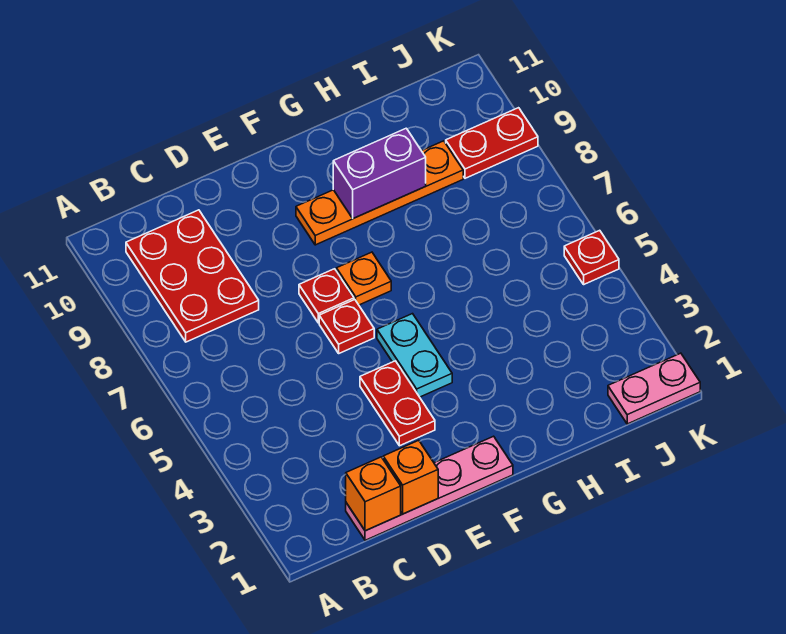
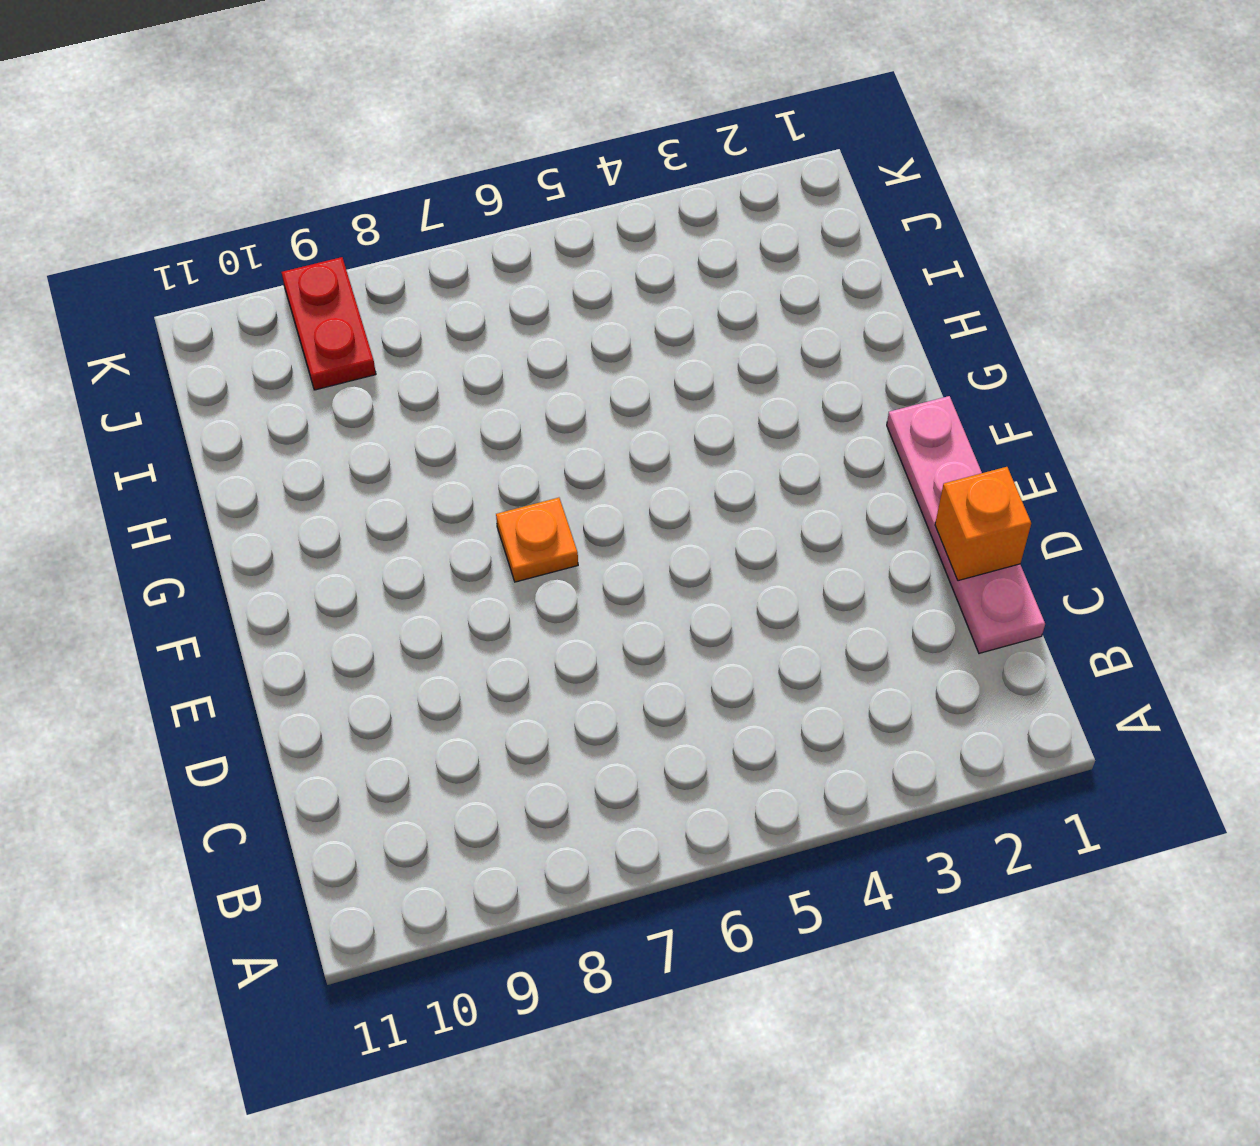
none -> red plate B8:C10 level 1
none -> red plate E3:E4 level 1
none -> red plate E6 level 1

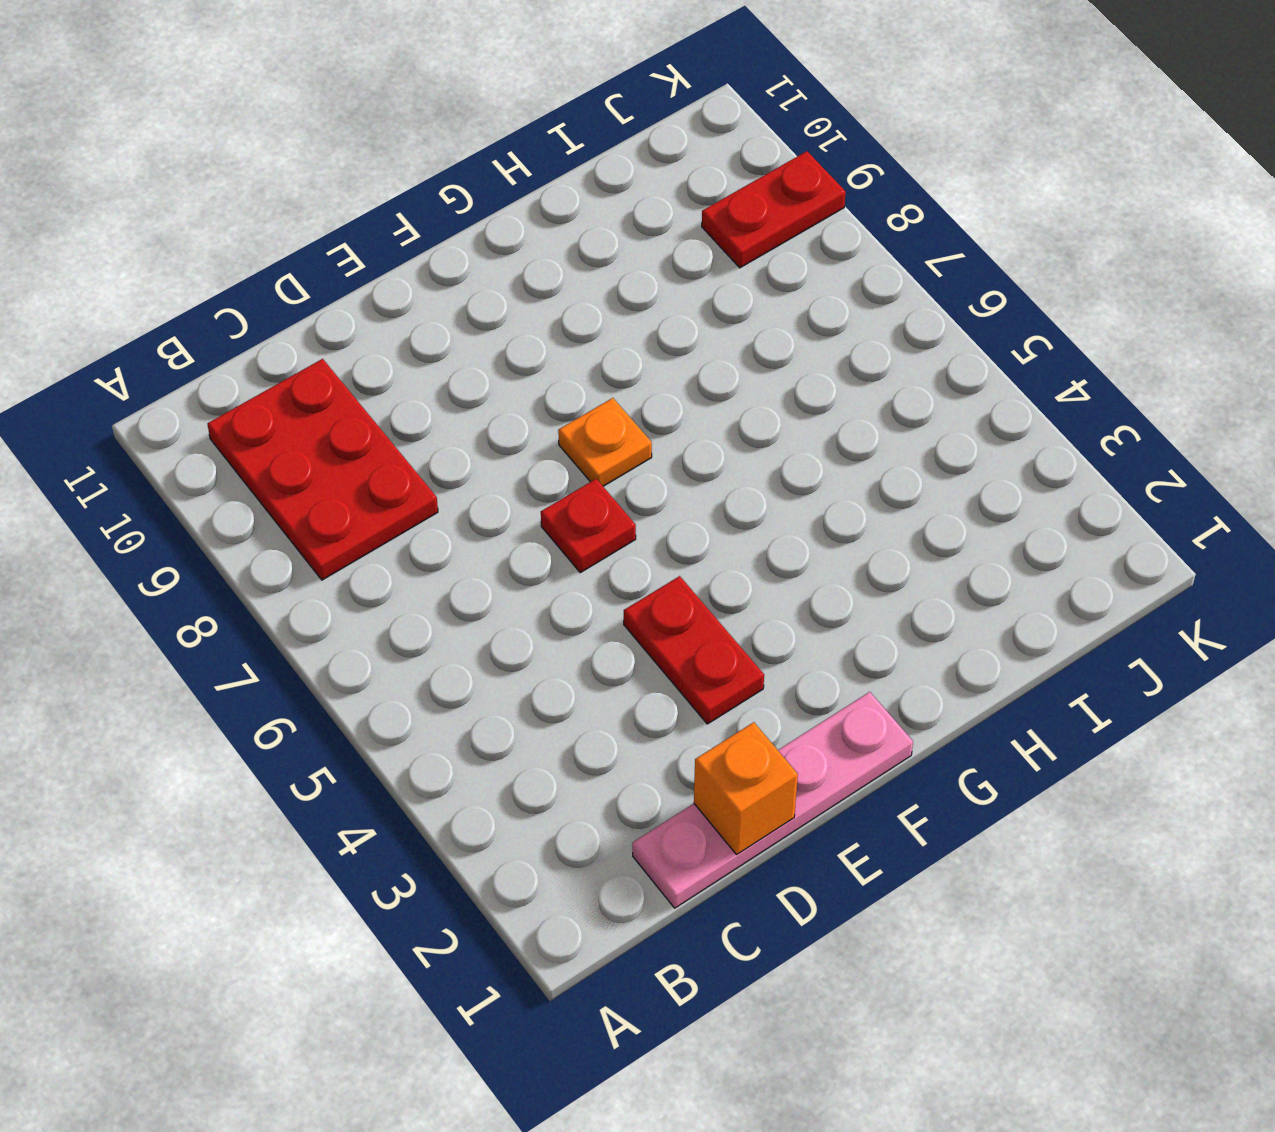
none -> red plate E7 level 1
none -> cyan plate F4:F5 level 1
none -> orange plate F9:I9 level 1

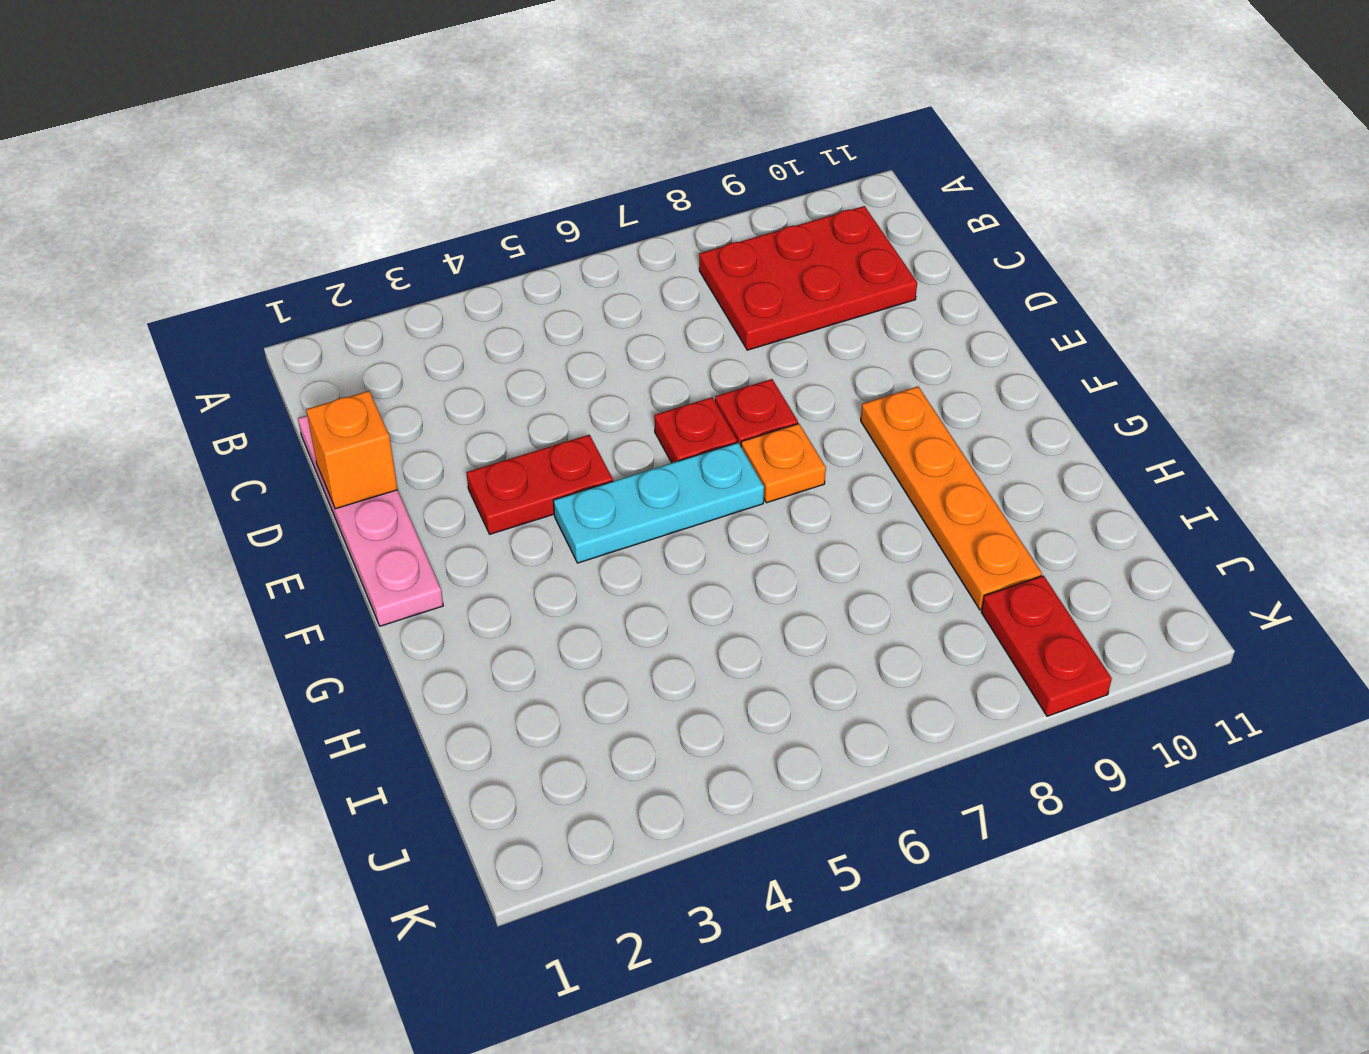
cyan plate F4:F6 level 1 -> cyan plate F4:F5 level 1
none -> pink plate J1:K1 level 1
none -> red plate K5 level 1
none -> orange brick C1 level 2

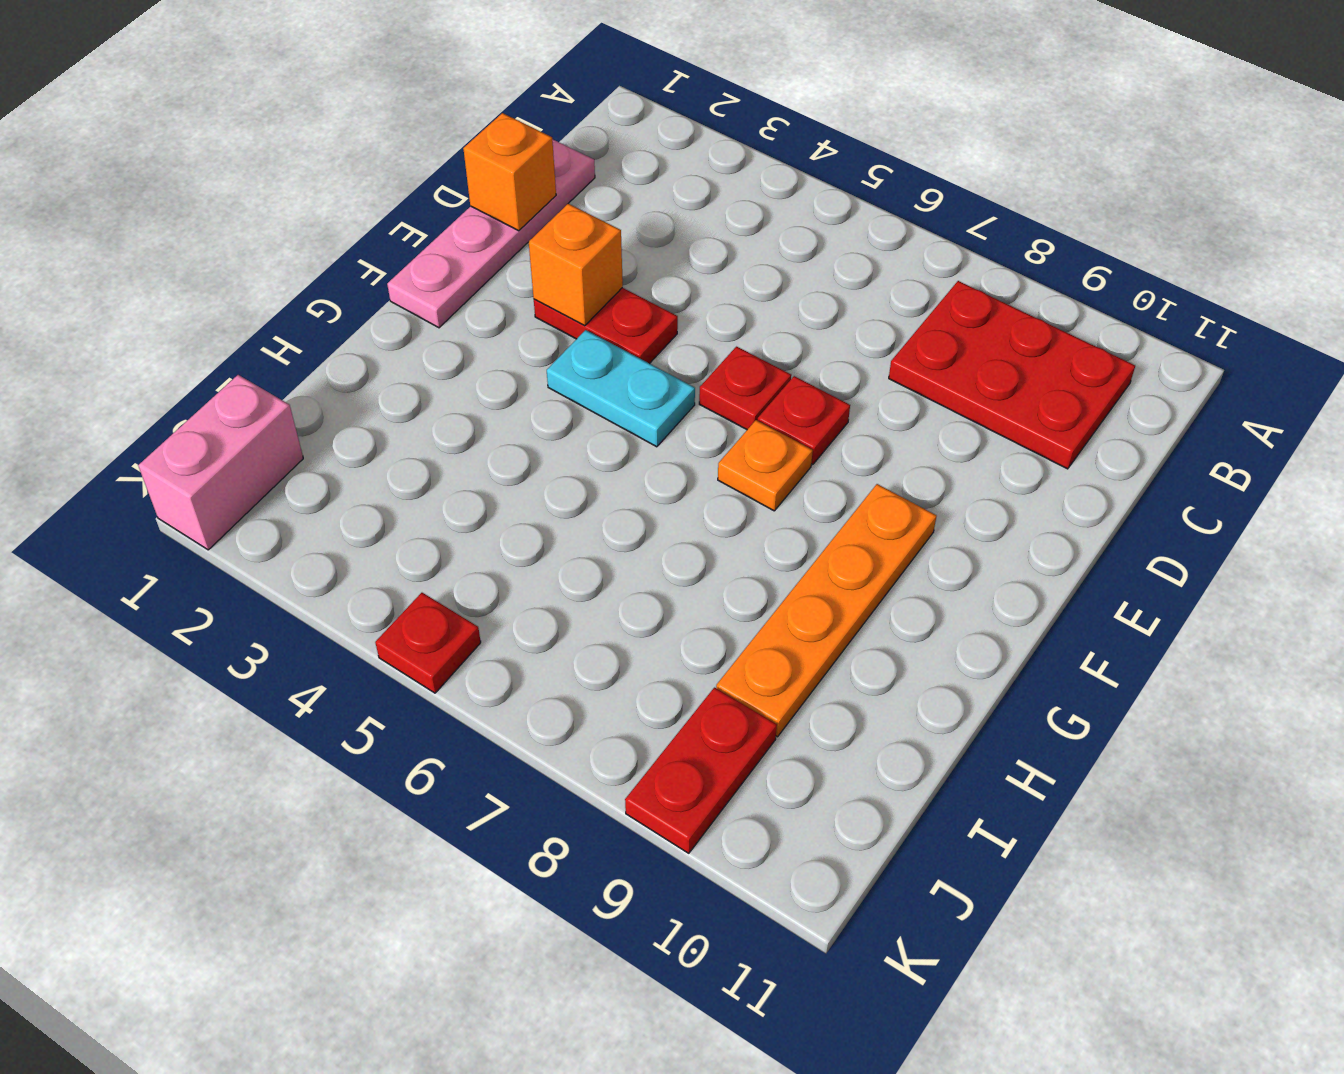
orange brick E3 level 2 -> orange brick C1 level 2
pink brick J1:K1 level 1 -> pink plate J1:K1 level 1
none -> purple brick G9:H9 level 2

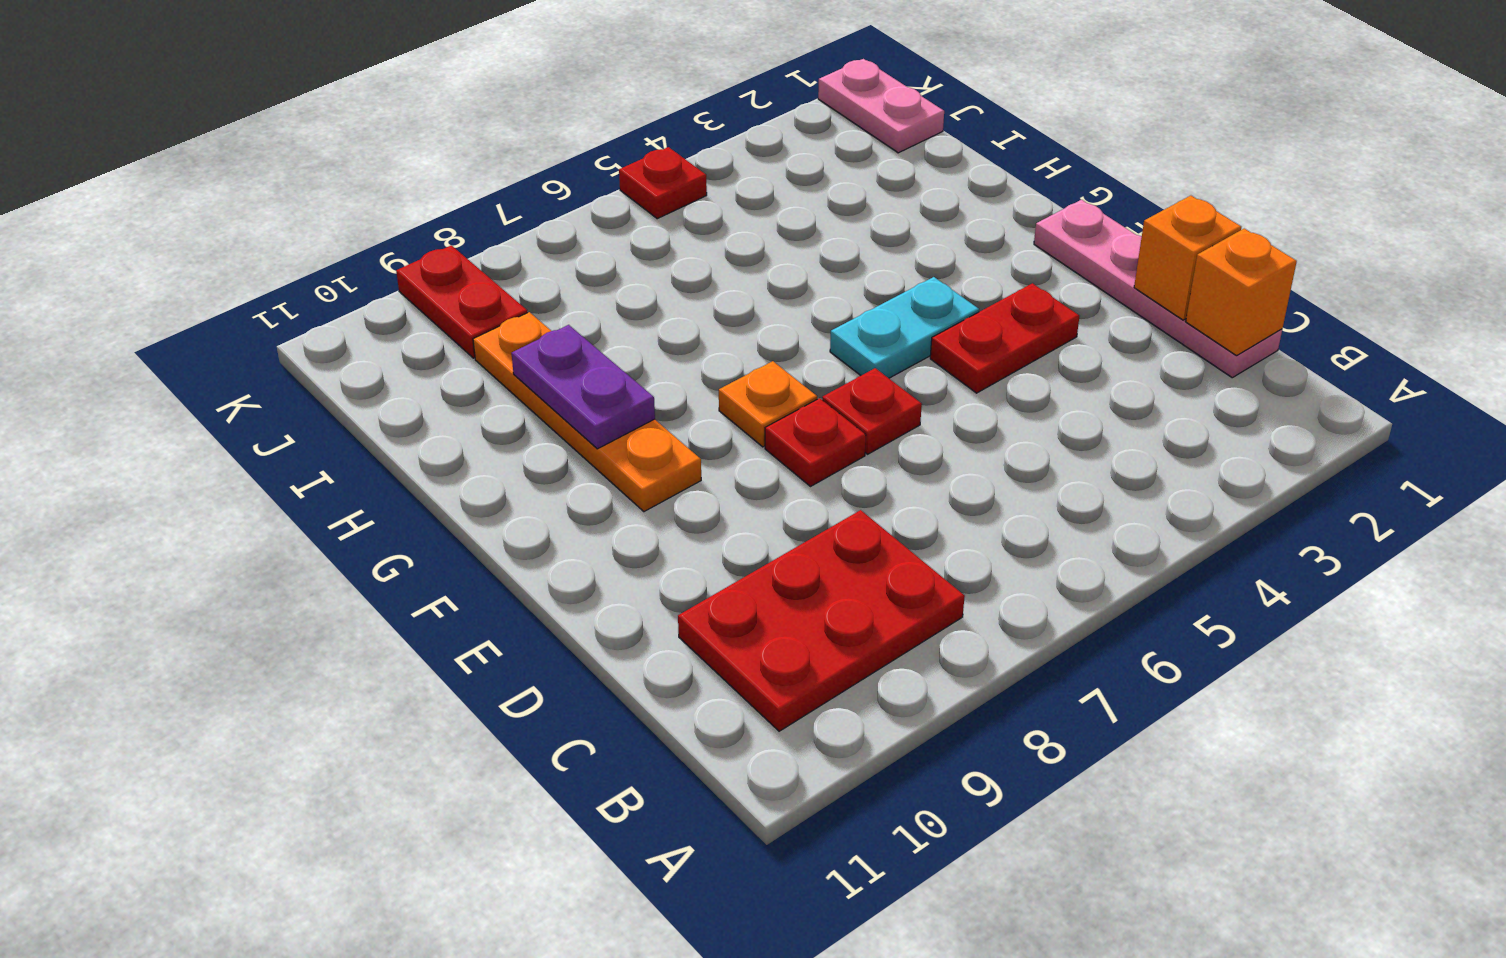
purple plate G9:H9 level 2 -> purple brick G9:H9 level 2

